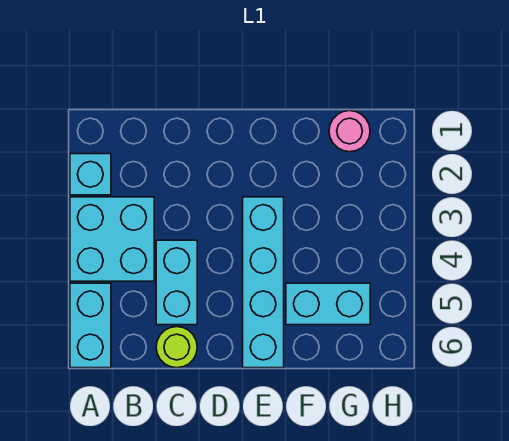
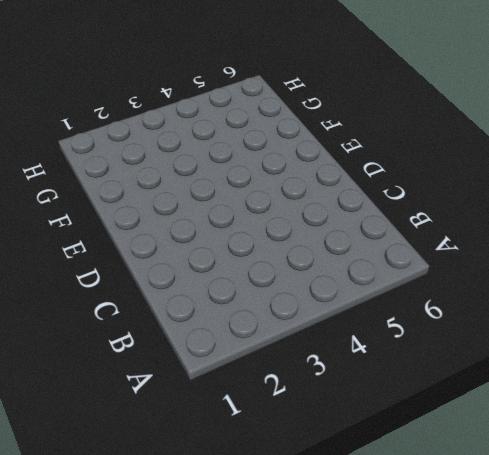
none -> cyan brick A2 level 1
none -> cyan brick A3:B4 level 1

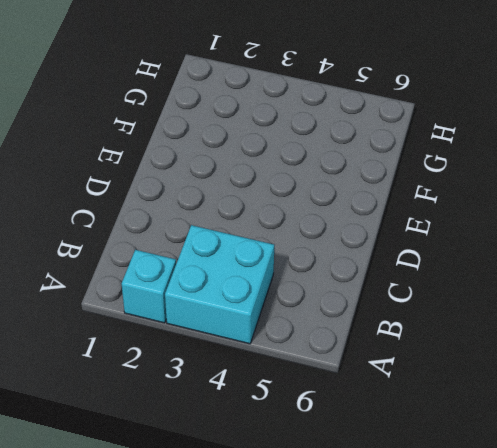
none -> cyan brick A5:A6 level 1
none -> cyan brick C4:C5 level 1

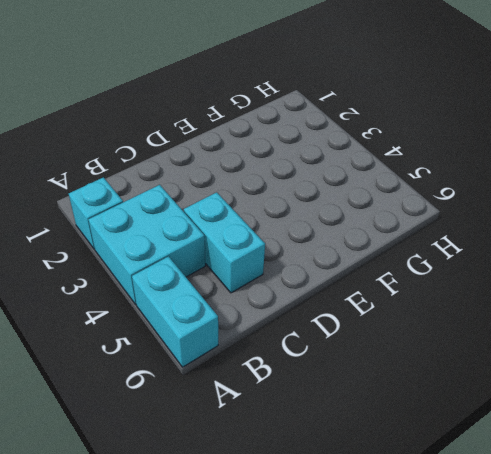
none -> lime round brick C6 level 1
none -> cyan brick E3:E6 level 1

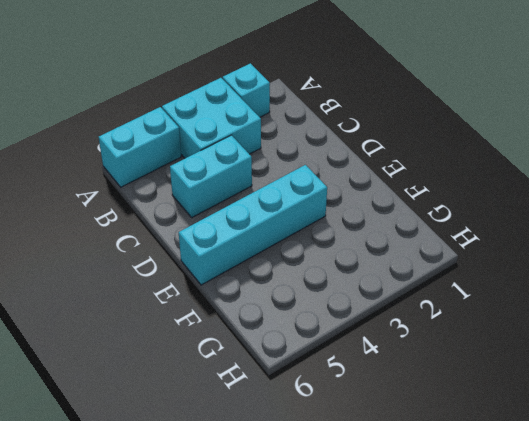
none -> lime round brick C6 level 1
none -> cyan brick F5:G5 level 1

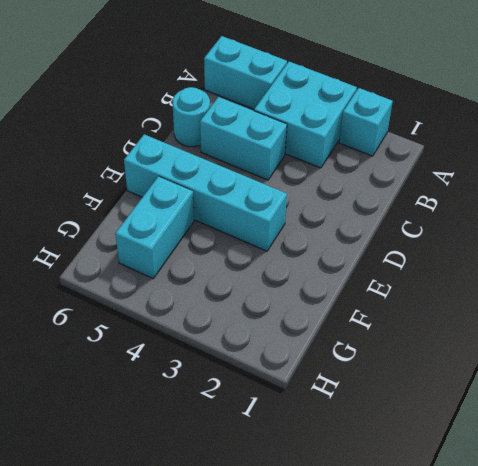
cyan round brick C6 level 1 -> lime round brick C6 level 1
none -> pink round brick G1 level 1

